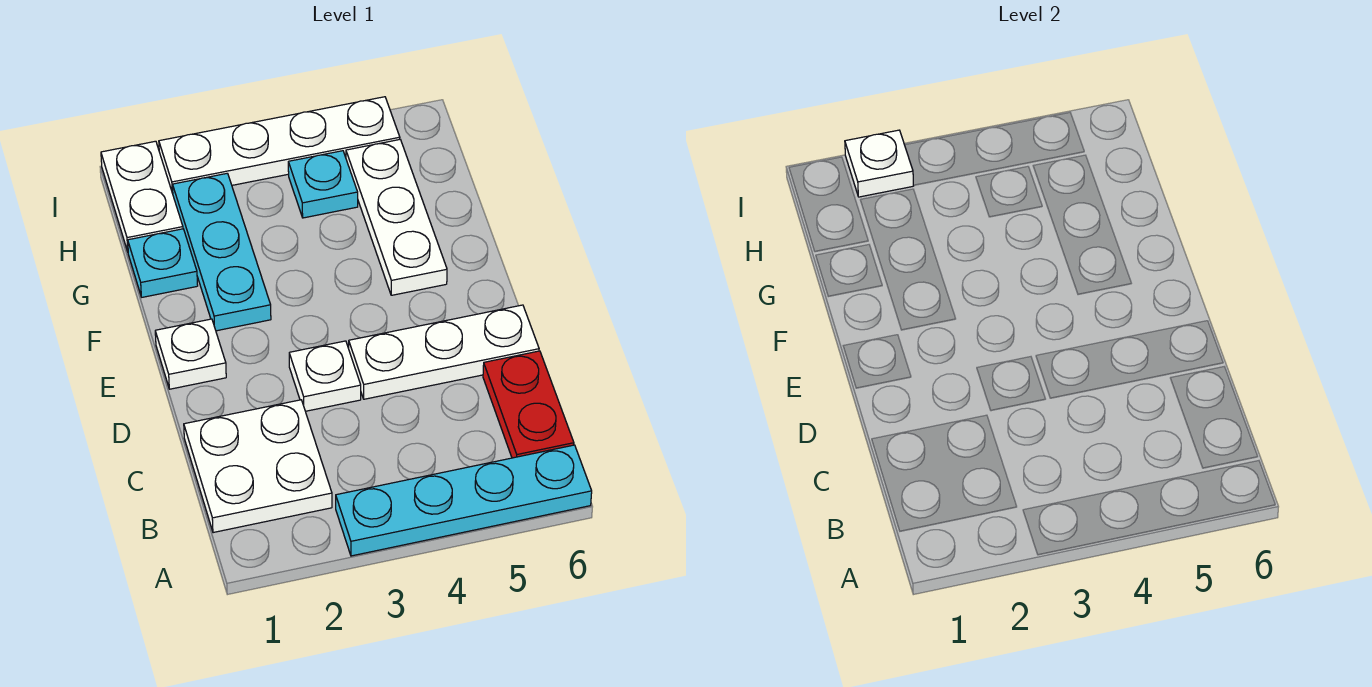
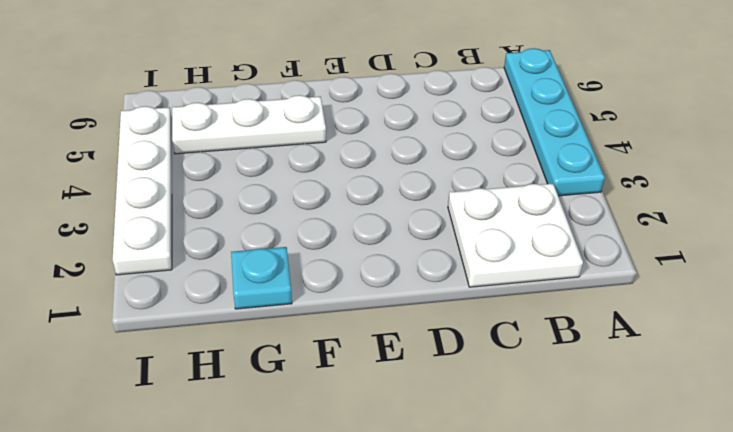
none -> red plate B6:C6 level 1
none -> white plate D3 level 1
none -> white plate D4:D6 level 1

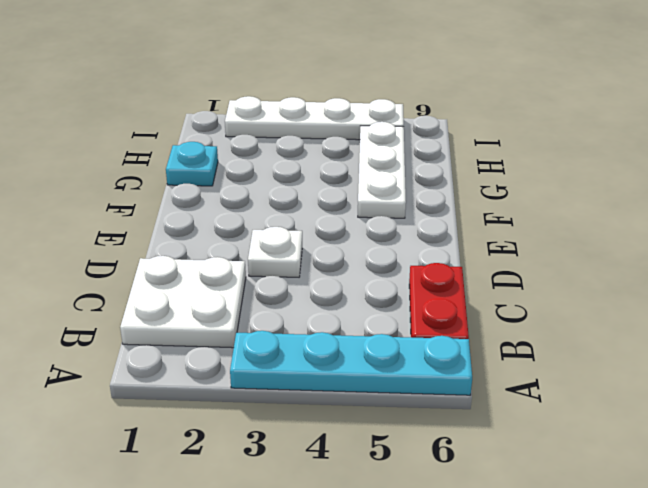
none -> white plate D4:D6 level 1
none -> white plate E1 level 1
none -> cyan plate F2:H2 level 1

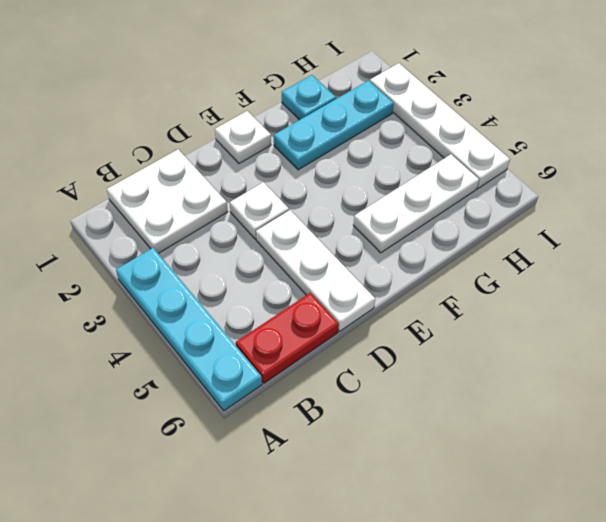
none -> white plate H1:I1 level 1
none -> cyan plate H4 level 1
none -> white plate I2 level 2

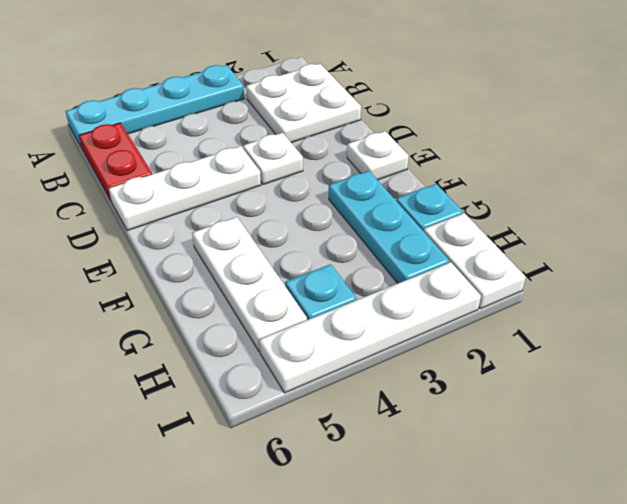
none -> white plate I2 level 2

